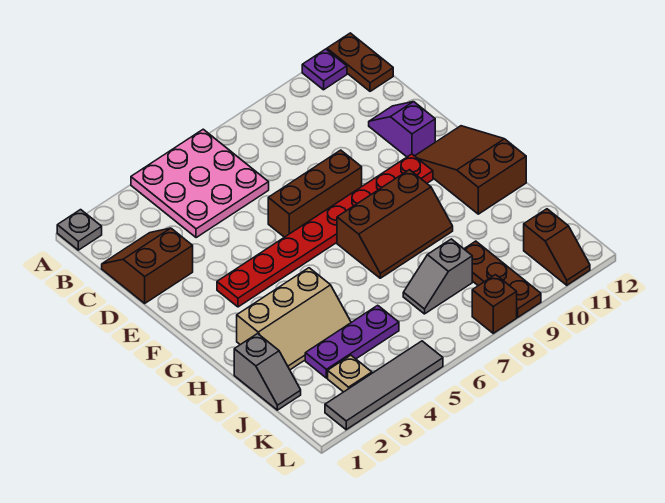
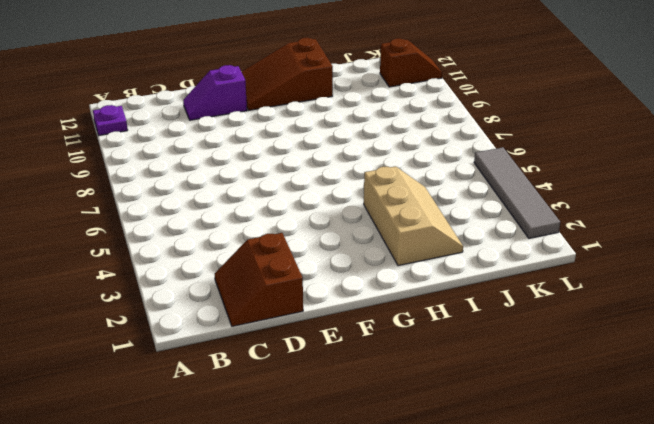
none -> grey plate A1 level 1
none -> pink plate A4:C6 level 1
none -> brown plate A12:B12 level 1

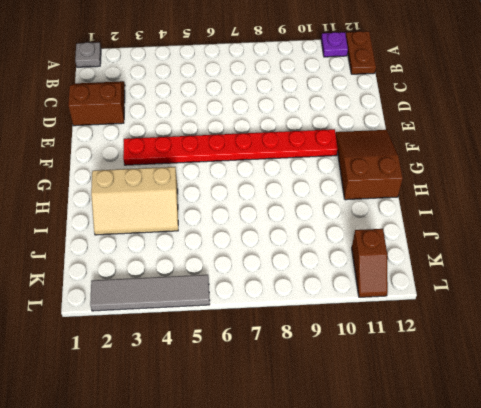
none -> pink plate A4:C6 level 1
none -> purple slope D11:E11 level 1 top E
none -> brown brick E6:E8 level 1

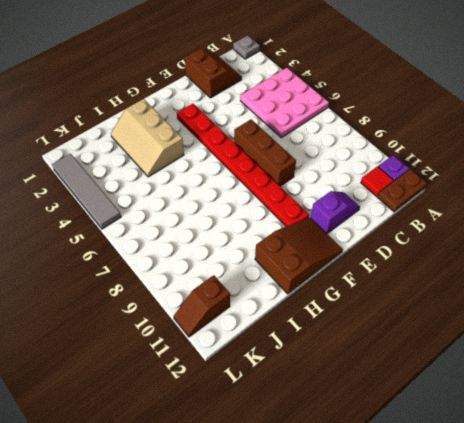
red tile B11 level 1 -> none
none -> brown slope G7:H9 level 1 top G
none -> grey slope I1:J1 level 1 top I
none -> purple plate J3:J5 level 1

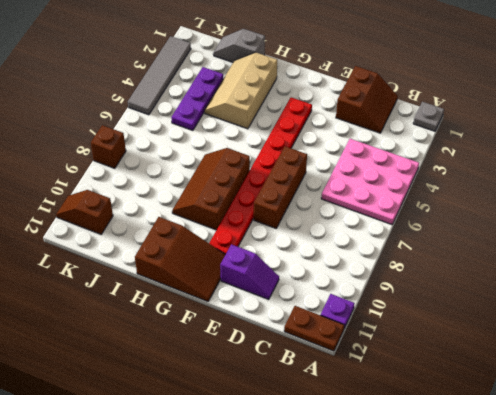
none -> grey slope J7:J8 level 1 top 8
none -> brown plate J9:L9 level 1
none -> tan plate K3 level 1

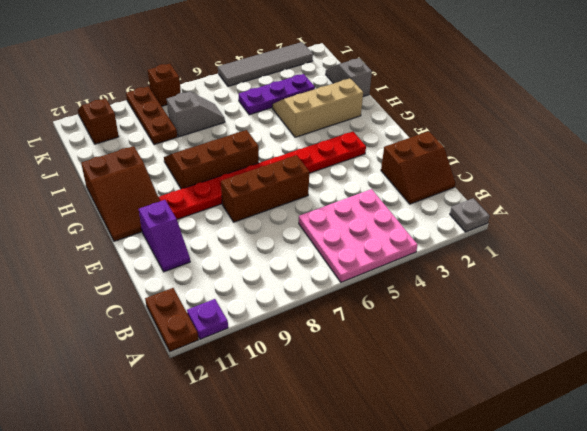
none -> tan plate K3 level 1

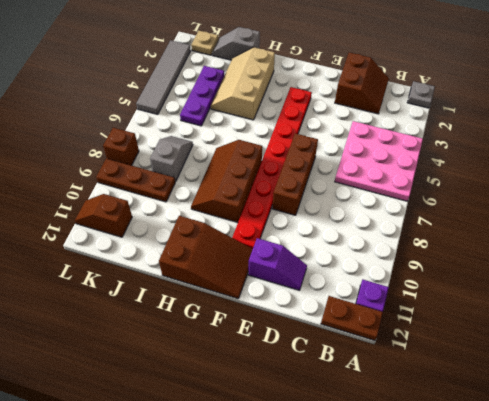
tan plate K1 level 1 -> tan plate K3 level 1

